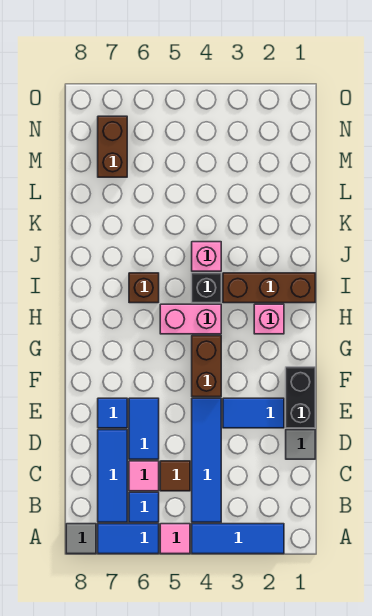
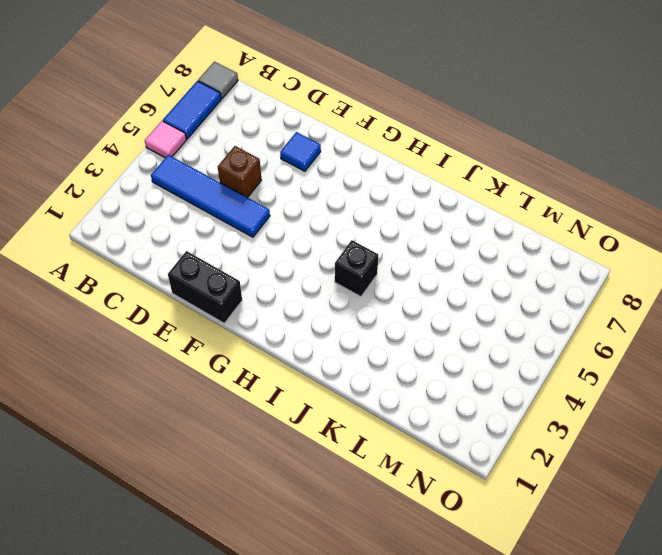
brown brick D5 level 1 -> brown brick I6 level 1
none -> blue tile A2:A4 level 1
none -> blue tile B6 level 1
none -> blue tile B7:D7 level 1

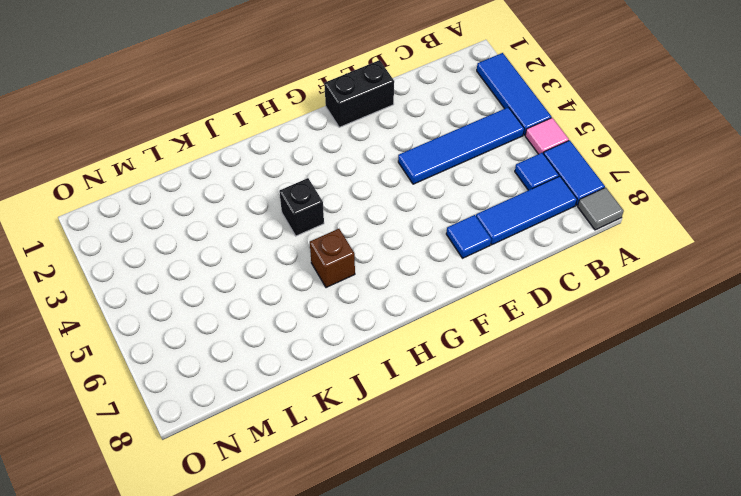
none -> brown tile C5 level 1
none -> pink tile C6 level 1
none -> grey tile D1 level 1

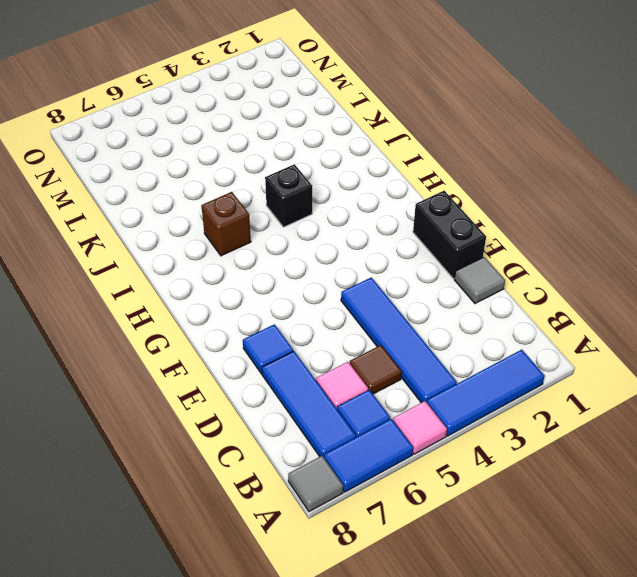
none -> blue tile D6:E6 level 1
none -> blue tile E2:E3 level 1
none -> brown brick F4:G4 level 1

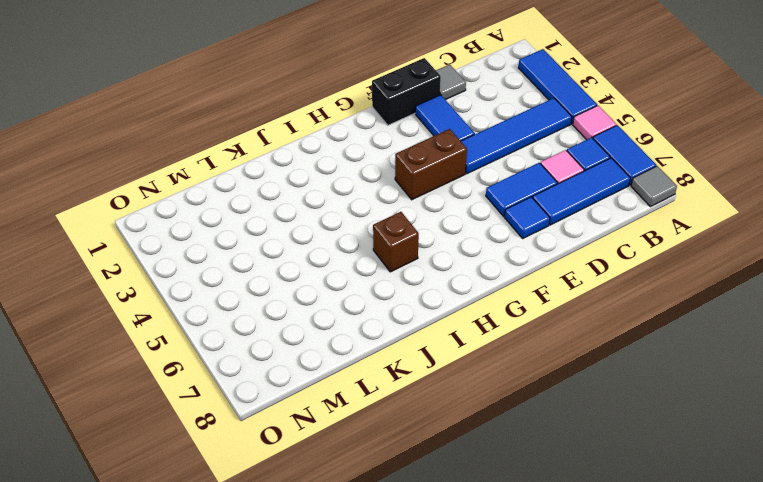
none -> brown tile C5 level 1
none -> pink brick H2 level 1
none -> pink brick H4:H5 level 1

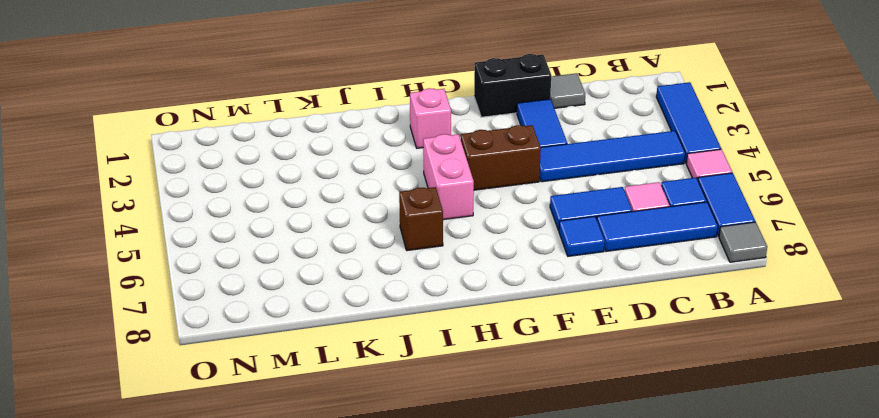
none -> brown tile C5 level 1
none -> brown brick I1:I3 level 1
none -> black brick I4 level 1

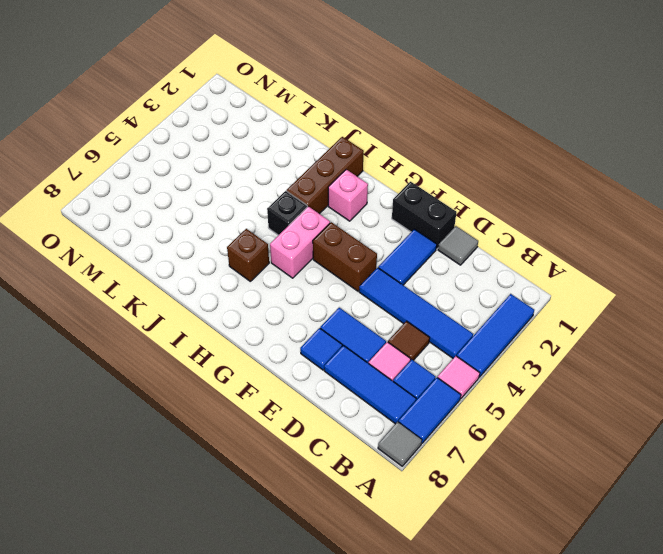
none -> pink brick J4 level 1
none -> brown brick M7:N7 level 1

